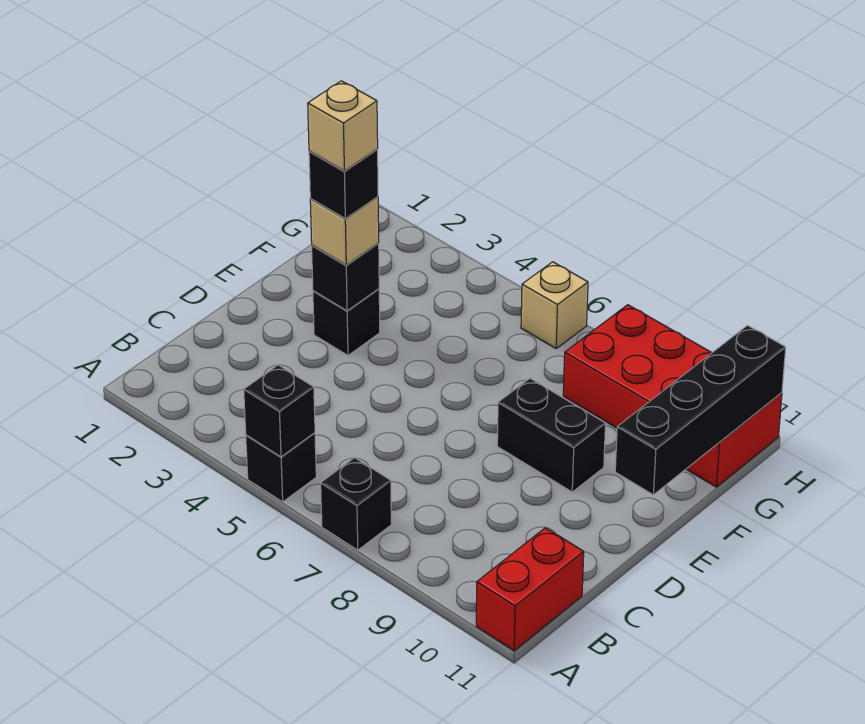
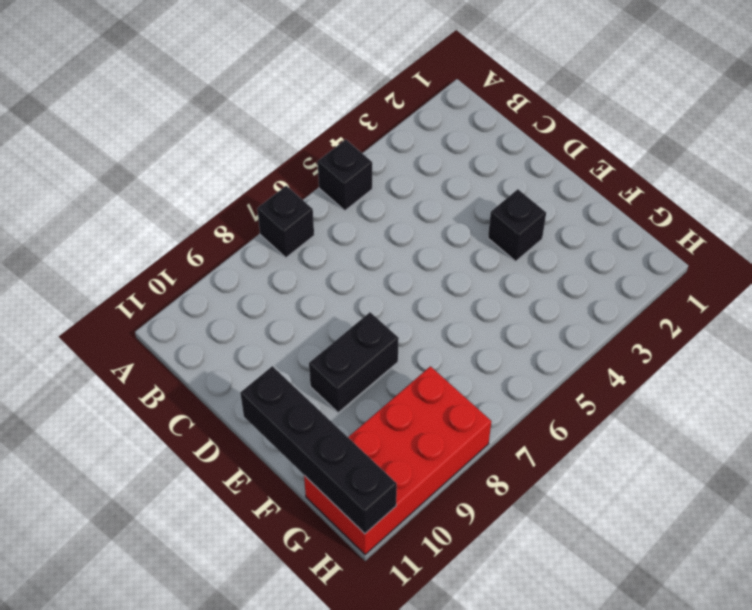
none -> red brick A11:B11 level 1
none -> tan brick H6 level 1
none -> black brick A5 level 2

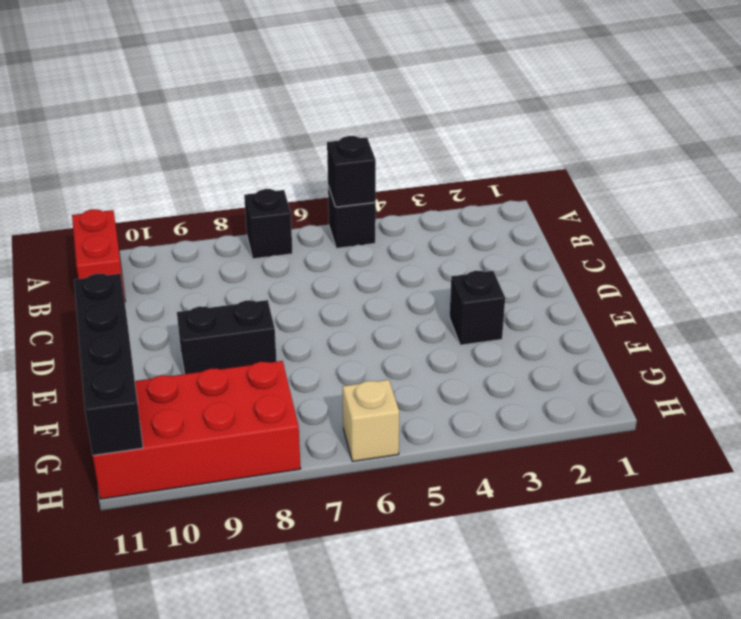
none -> black brick E3 level 2
none -> tan brick E3 level 3
none -> black brick E3 level 4

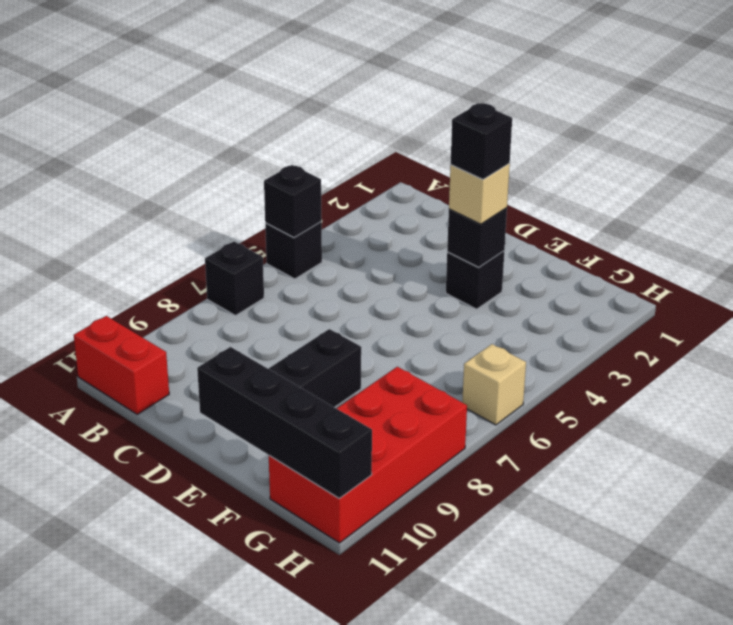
none -> tan brick E3 level 5

